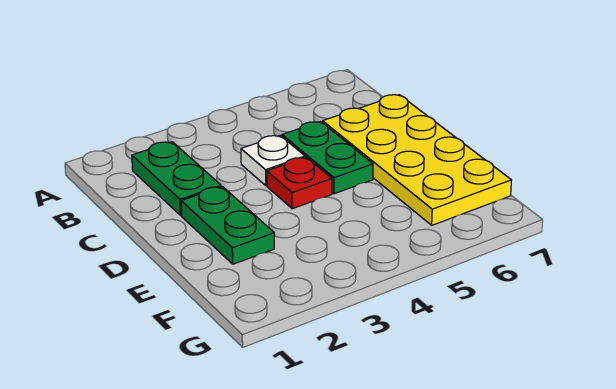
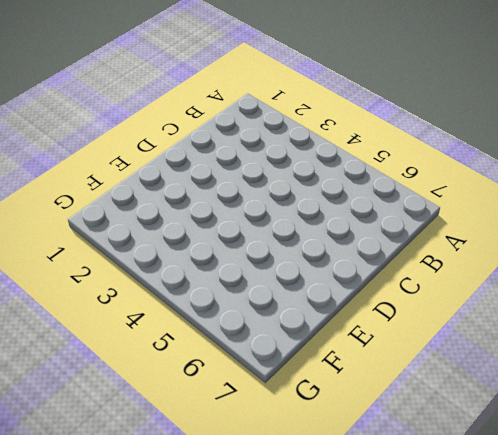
none -> green plate B2:C2 level 1
none -> white plate C4 level 1

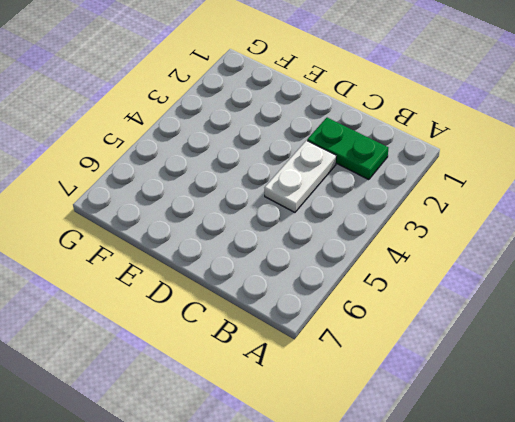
white plate C3:C4 level 1 -> white plate C4 level 1
none -> green plate C5:D5 level 1
none -> yellow plate C6:F7 level 1

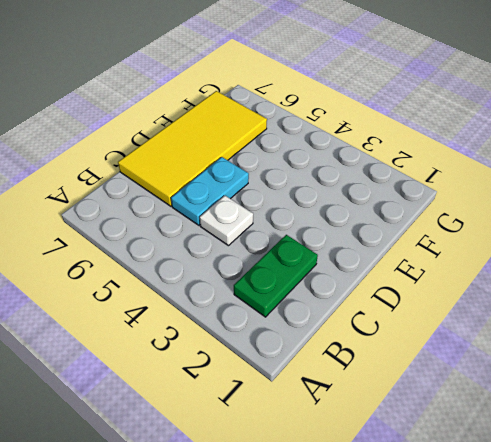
cyan plate C5:D5 level 1 -> green plate C5:D5 level 1
yellow tile C6:F7 level 1 -> yellow plate C6:F7 level 1
none -> green plate D2:E2 level 1
none -> red plate D4 level 1

